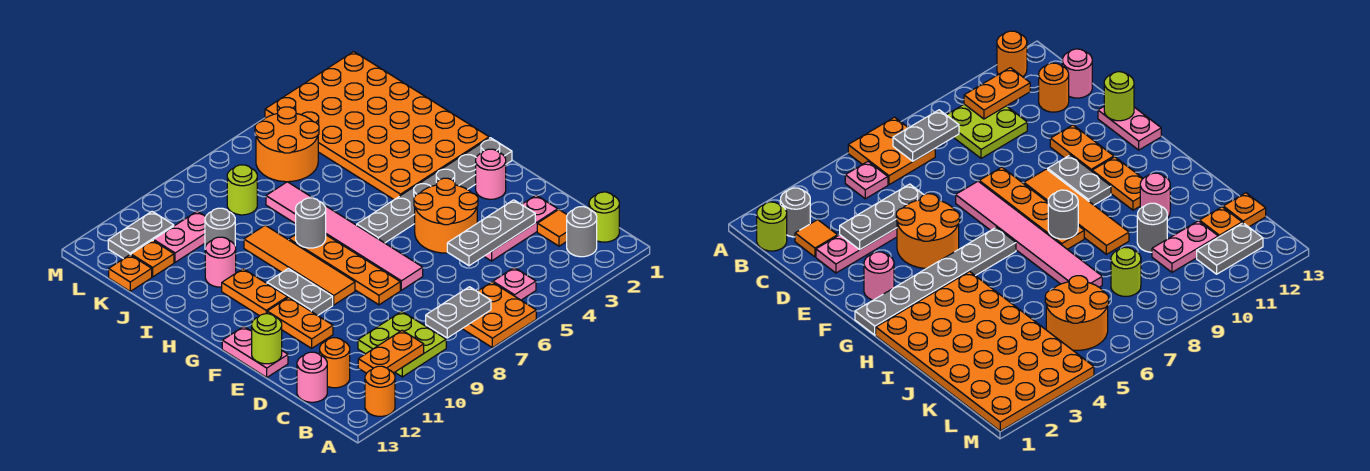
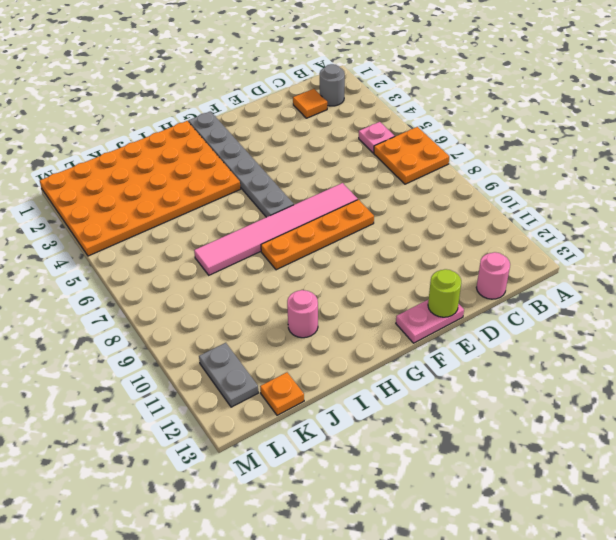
none -> orange round brick A12 level 1
none -> lime round brick B1 level 1
none -> lime plate B9:C10 level 1
none -> orange round brick C12 level 1

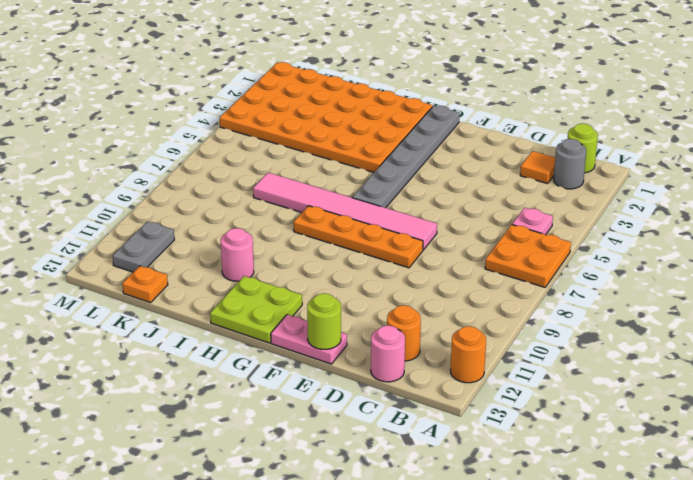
lime plate G12:H13 level 1 -> lime plate B9:C10 level 1
none -> pink plate D2:D4 level 1
none -> orange round brick E4:F5 level 1
none -> orange plate E11:F11 level 1
none -> pink round brick F2 level 1

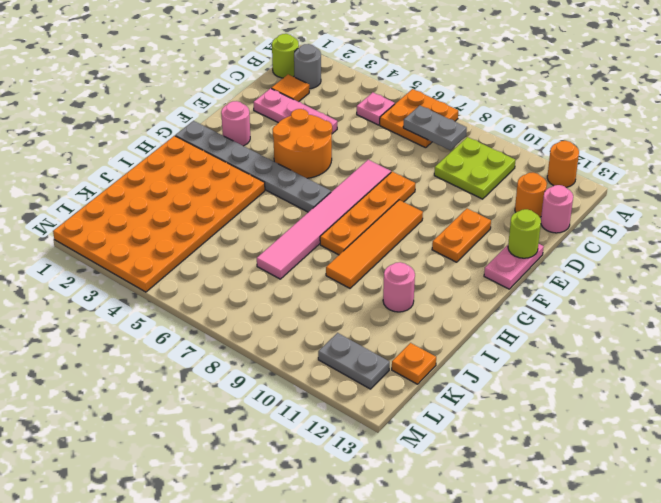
none -> grey plate F10:G10 level 1
none -> orange plate G11:H11 level 1
none -> grey round brick J10 level 1
none -> orange round brick K5:L6 level 1

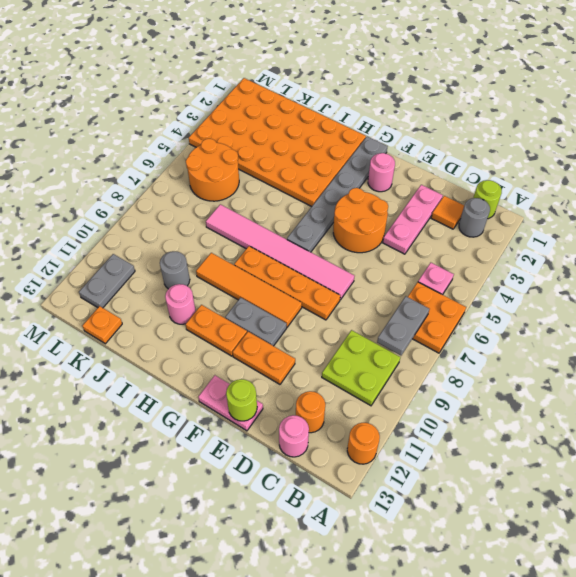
none -> lime round brick K8 level 1
none -> pink plate K10:K11 level 1
none -> orange plate K12 level 1
none -> orange plate B10:B11 level 2

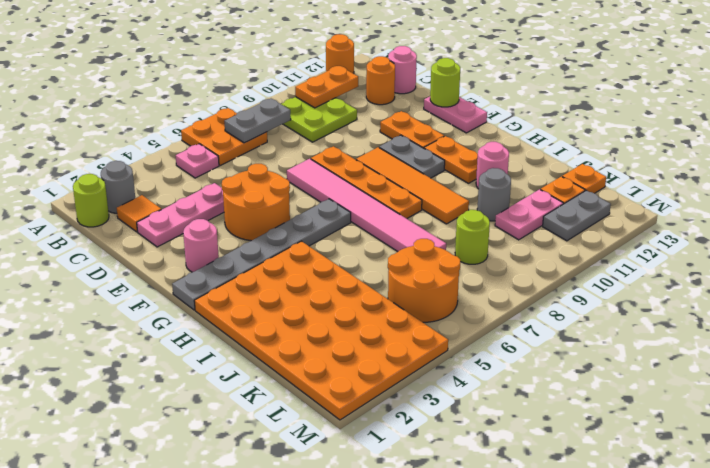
none -> grey plate D3:D5 level 2
none -> grey round brick H8 level 2

